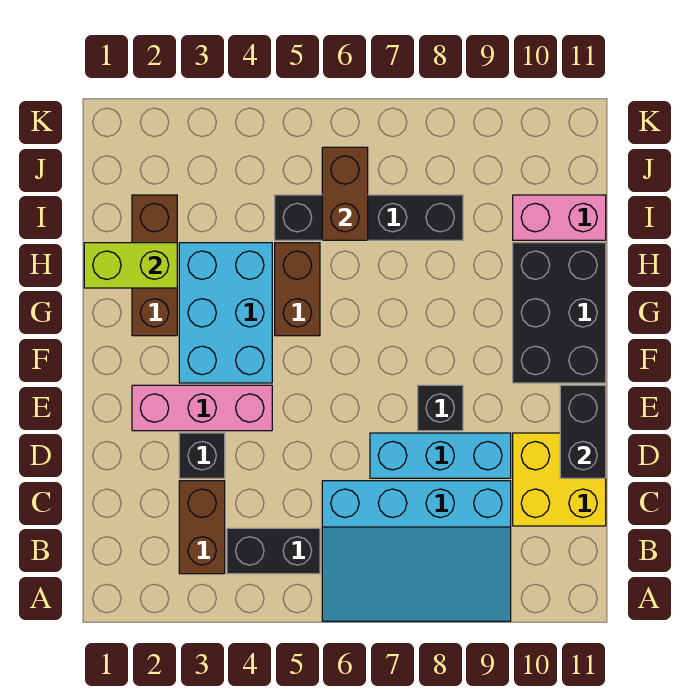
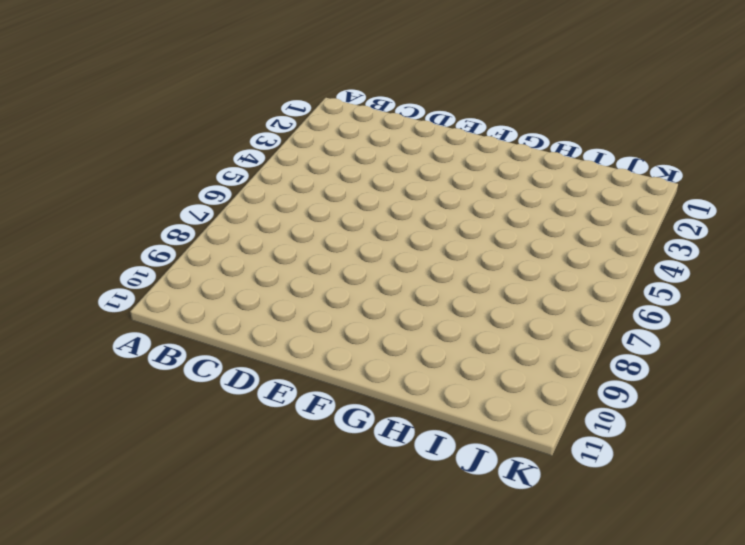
none -> cyan slope A6:C9 level 1 top C
none -> brown brick B3:C3 level 1
none -> black brick B4:B5 level 1

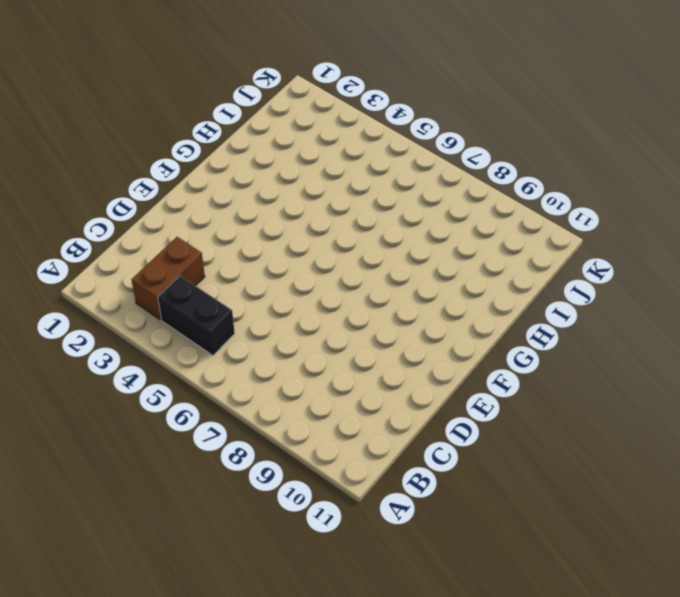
none -> cyan slope A6:C9 level 1 top C
none -> yellow brick C10:D11 level 1
none -> black brick D3 level 1

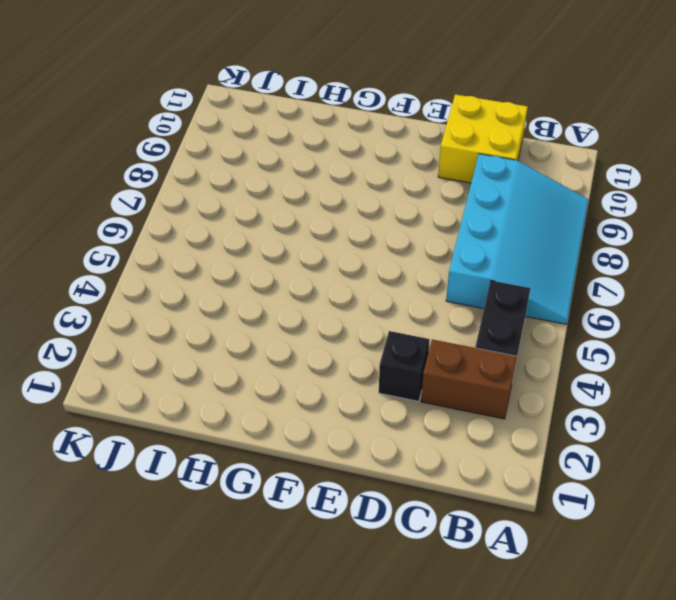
none -> cyan brick D7:D9 level 1
none -> pink brick E2:E4 level 1
none -> black brick E8 level 1

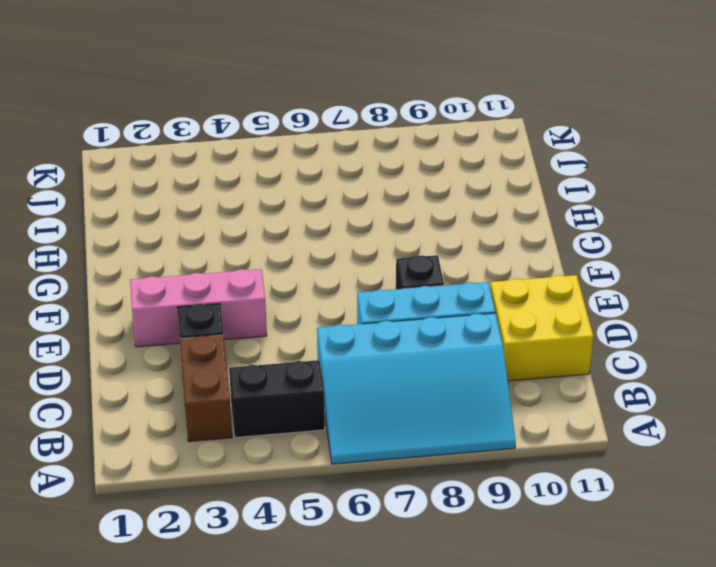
none -> cyan brick F3:H4 level 1
none -> black brick F10:H11 level 1
none -> brown brick G2:I2 level 1

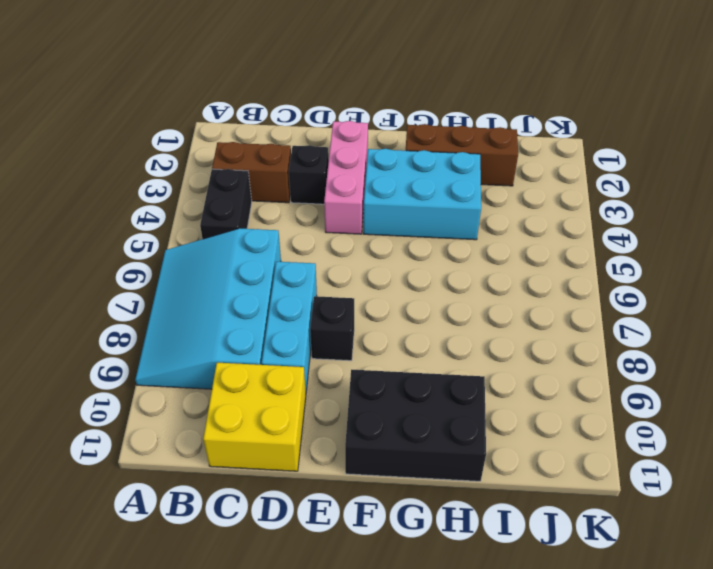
none -> brown brick G5:H5 level 1
none -> black brick I5:I8 level 1
none -> pink brick I10:I11 level 1

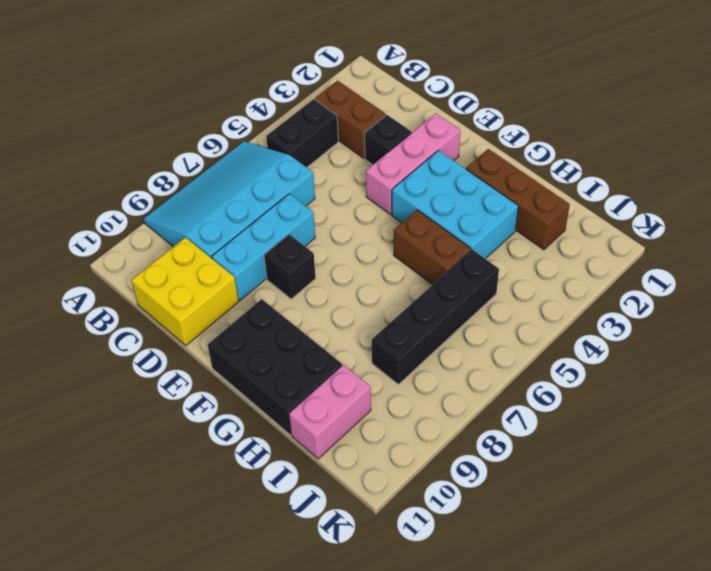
none -> black brick D11:E11 level 2
none -> lime brick H1:H2 level 2
none -> brown brick I6:J6 level 2

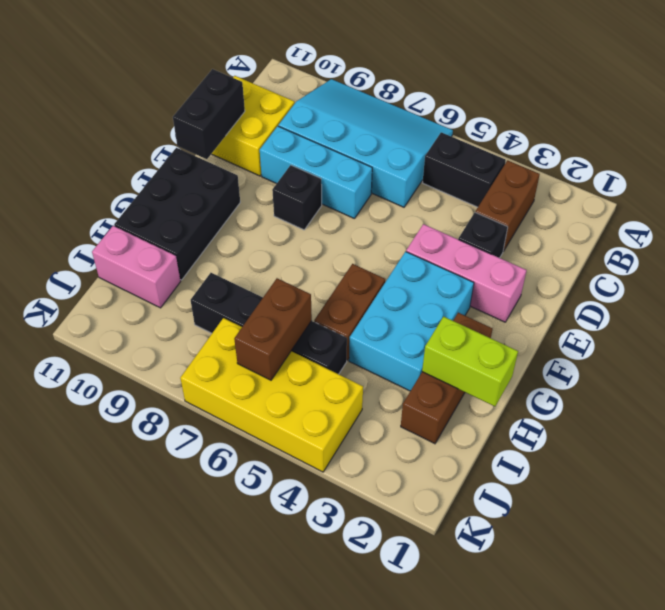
yellow brick J4:K7 level 1 -> none

